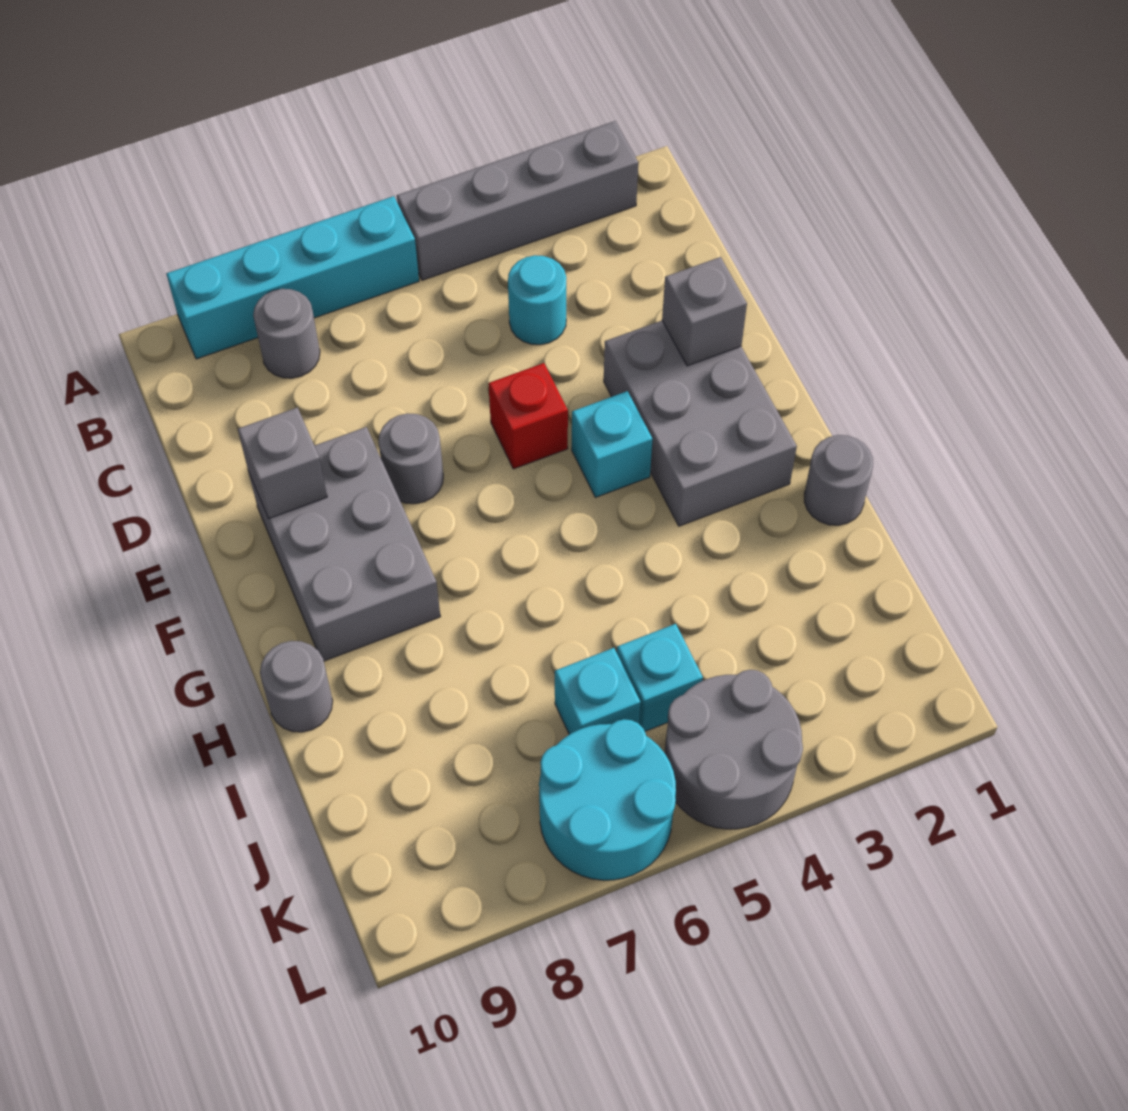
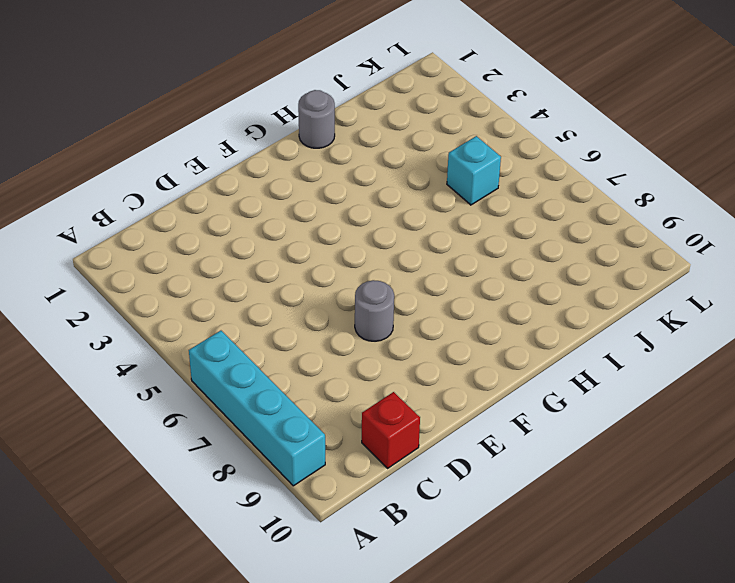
red brick C10 level 1 -> red brick E5 level 1
none -> grey brick A2:A5 level 1
none -> grey round brick B8 level 1
none -> cyan round brick C4 level 1

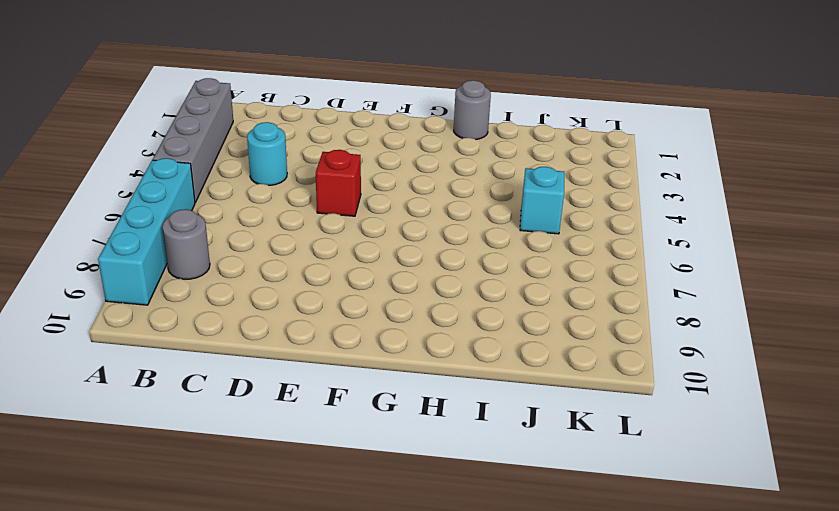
none -> grey brick E2:G3 level 1
none -> grey round brick E7 level 1
none -> grey brick E8:G9 level 1

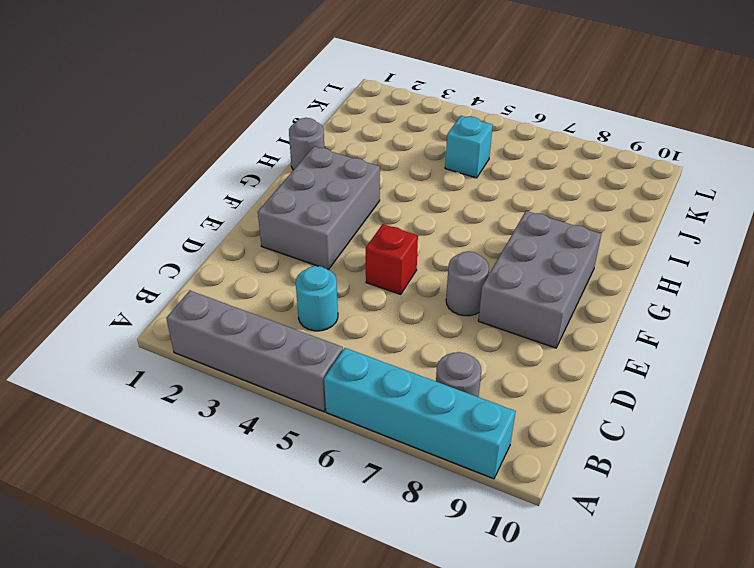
none -> cyan brick F4 level 1
none -> grey round brick H10 level 1
none -> cyan brick J6 level 1

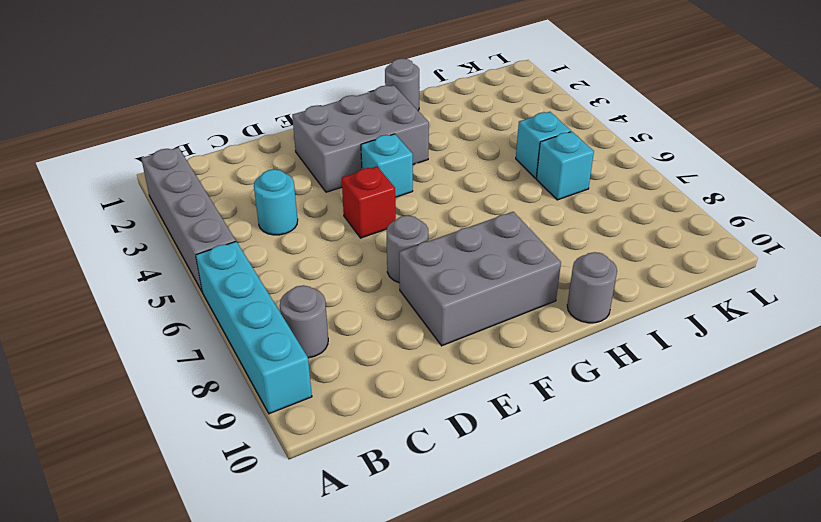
none -> grey round brick K4:L5 level 1
none -> cyan round brick K6:L7 level 1
none -> grey brick E2 level 2

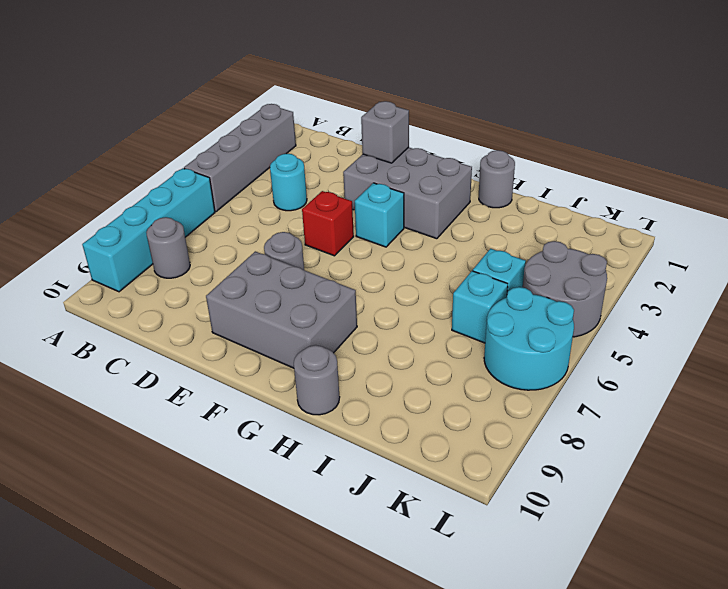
none -> grey brick E9 level 2

